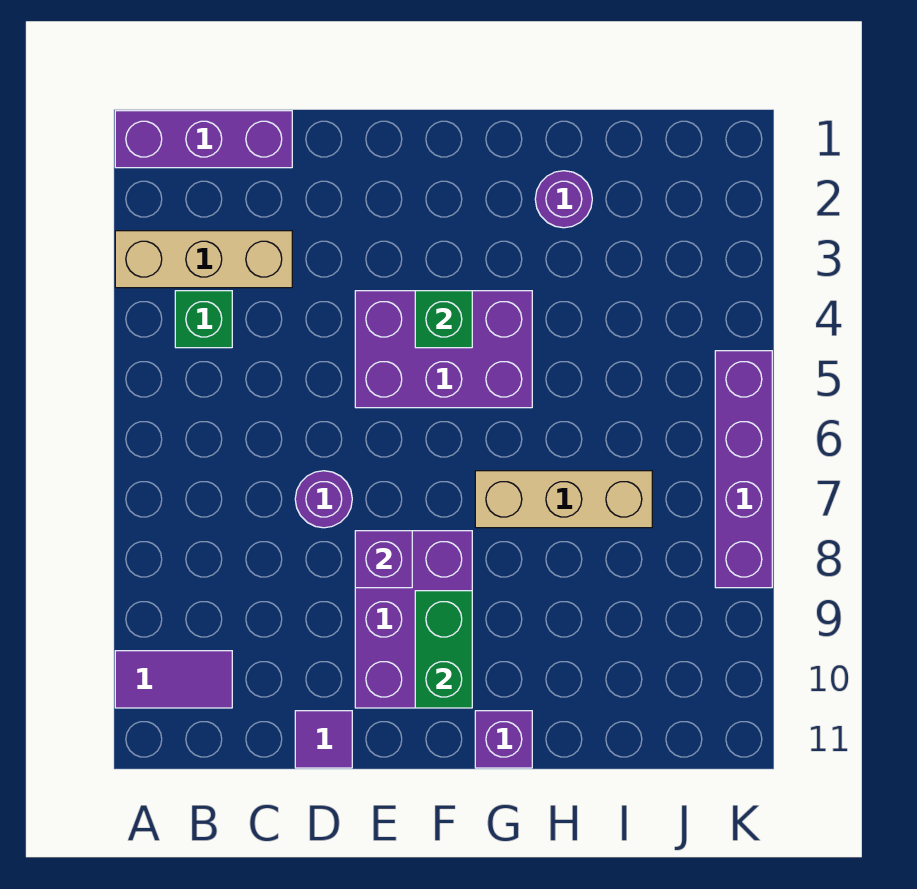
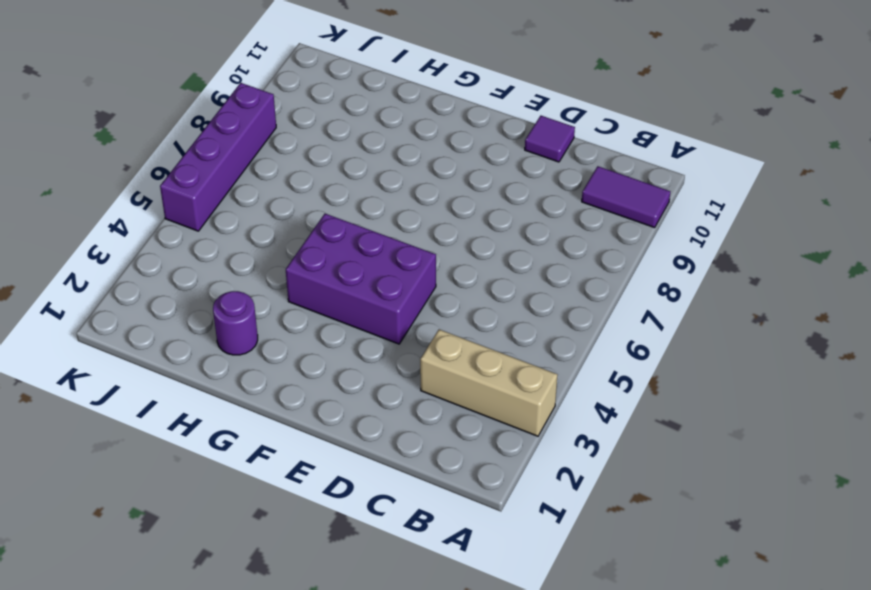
none -> purple brick A1:C1 level 1
none -> green brick B4 level 1
none -> purple round brick D7 level 1

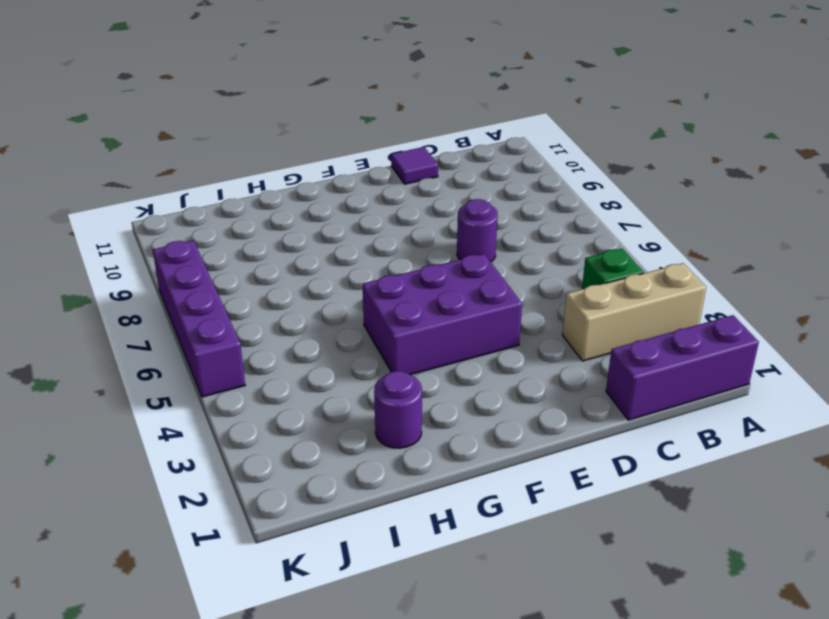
none -> purple tile A10:B10 level 1
none -> purple brick E8:F10 level 1
none -> tan brick G7:I7 level 1

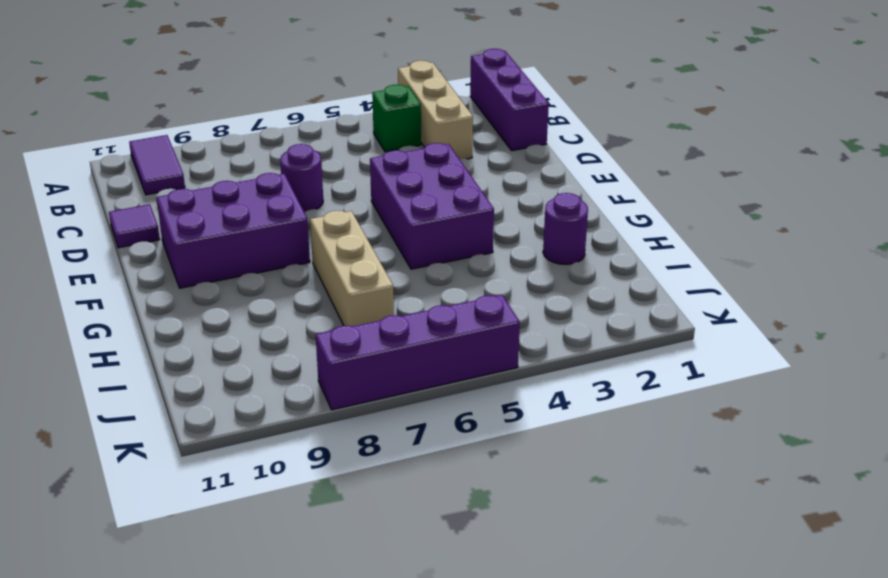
none -> purple brick G11 level 1
none -> purple brick E8 level 2
none -> green brick F4 level 2

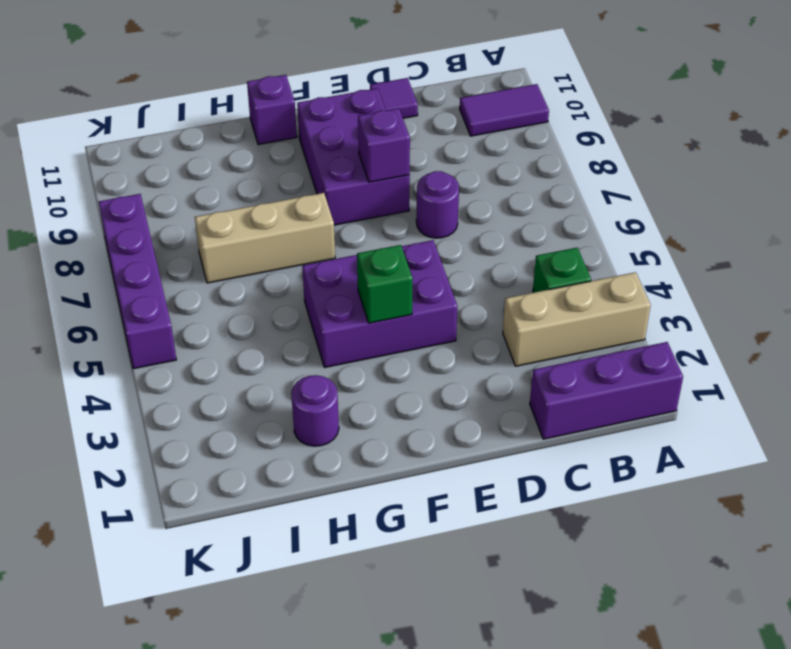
none -> green brick F9:F10 level 2

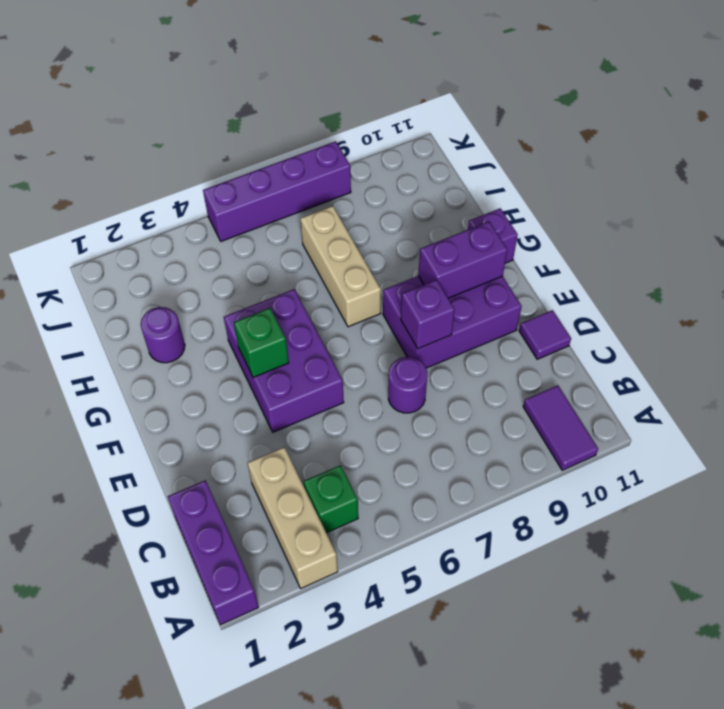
purple brick F9:F10 level 2 -> green brick F9:F10 level 2

